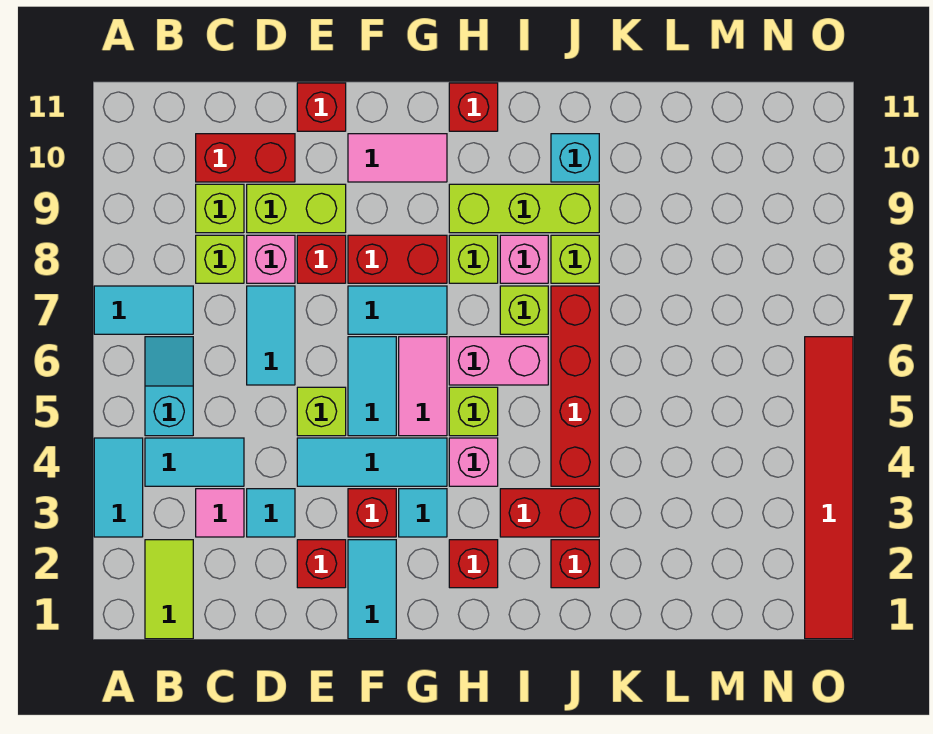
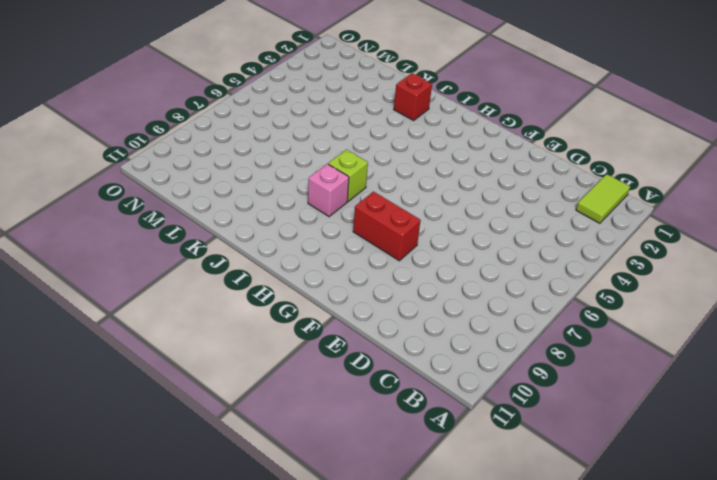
none -> cyan tile A3:A4 level 1
none -> cyan tile A7:B7 level 1
none -> cyan tile B4:C4 level 1
none -> cyan slope B5:B6 level 1 top 5

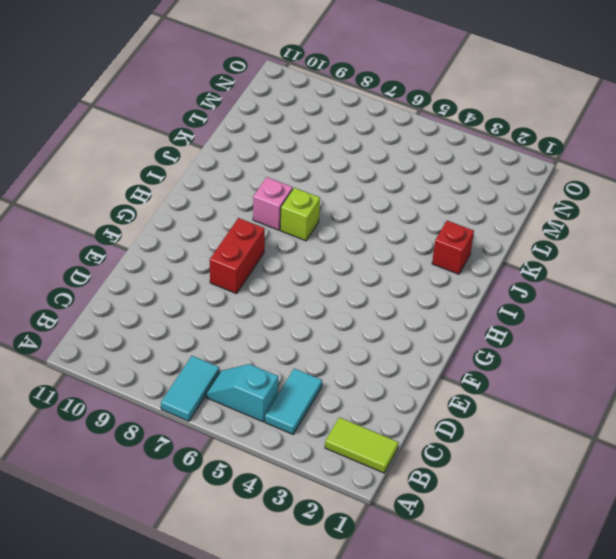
none -> cyan tile A3:A4 level 1
none -> pink tile C3 level 1
none -> lime brick C8 level 1
none -> lime brick C9 level 1

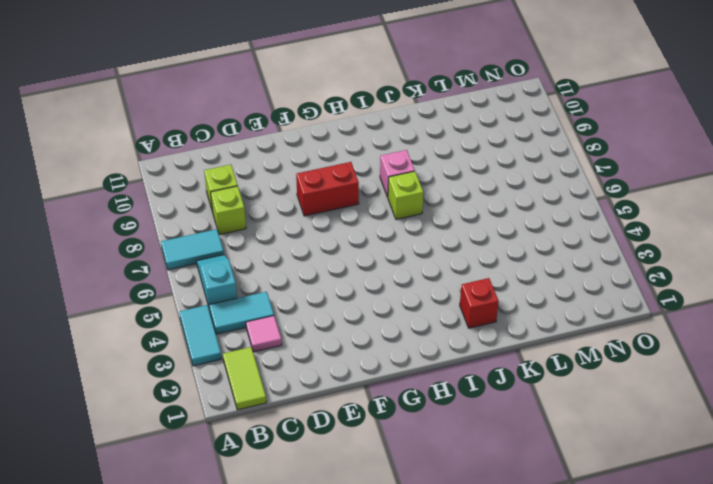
none -> red brick C10:D10 level 1
none -> cyan tile D3 level 1
none -> cyan tile D6:D7 level 1
none -> pink brick D8 level 1

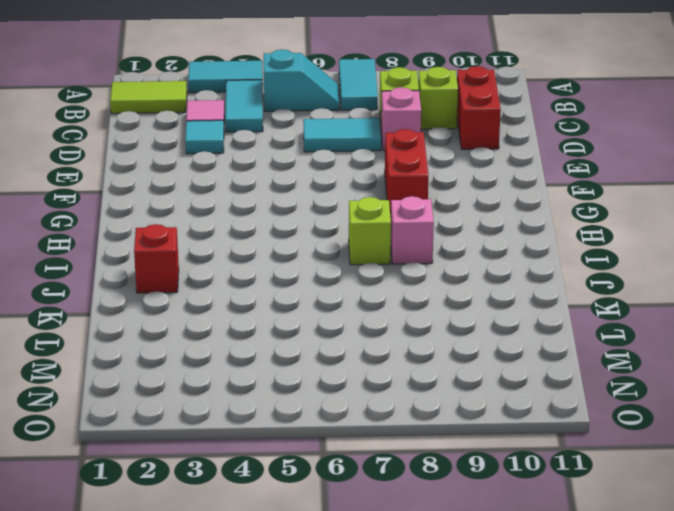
none -> lime brick D9:E9 level 1
none -> red brick E2 level 1
none -> cyan tile E4:G4 level 1
none -> lime brick E5 level 1

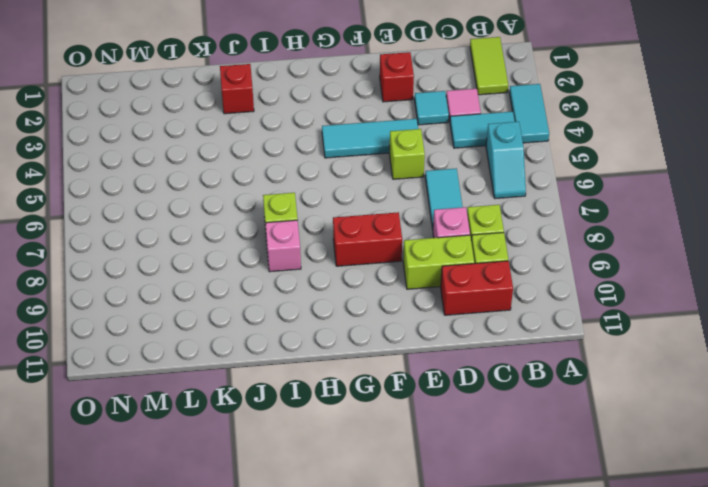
none -> cyan tile A7:B7 level 1
none -> red brick E8 level 1
none -> red brick E11 level 1
none -> cyan tile F1:F2 level 1

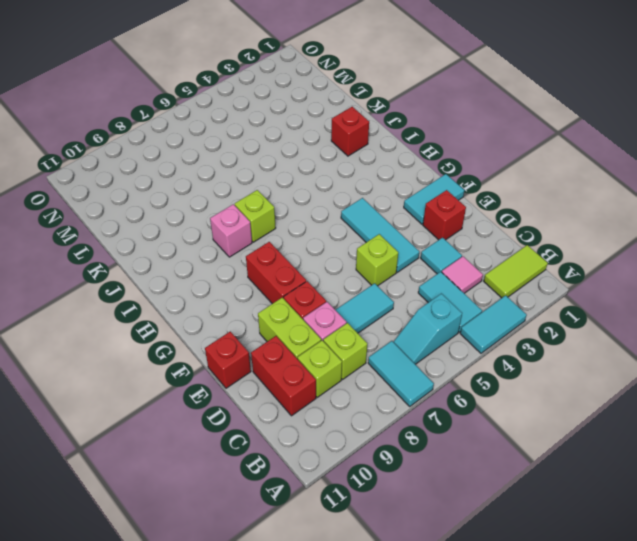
none -> red brick F3 level 1
none -> cyan tile F5:F6 level 1
none -> cyan tile F7:G7 level 1
none -> pink tile F10:G10 level 1

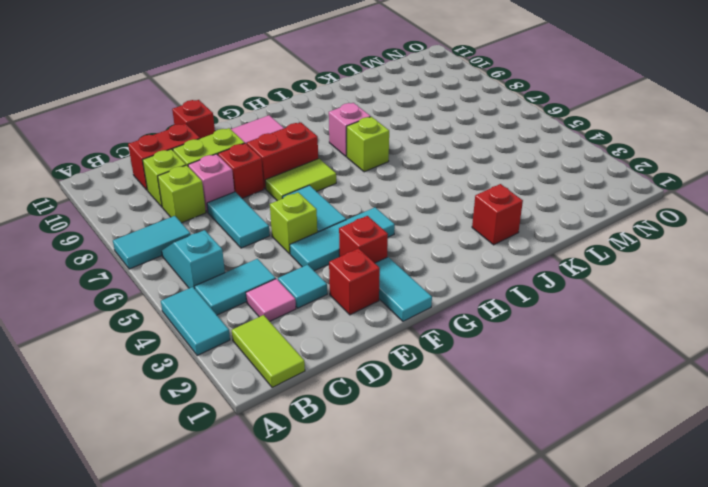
lime tile F7:G7 level 1 -> cyan tile F7:G7 level 1
none -> cyan tile G3 level 1
none -> pink tile G5:G6 level 1
none -> red brick H2 level 1
none -> pink brick H4 level 1

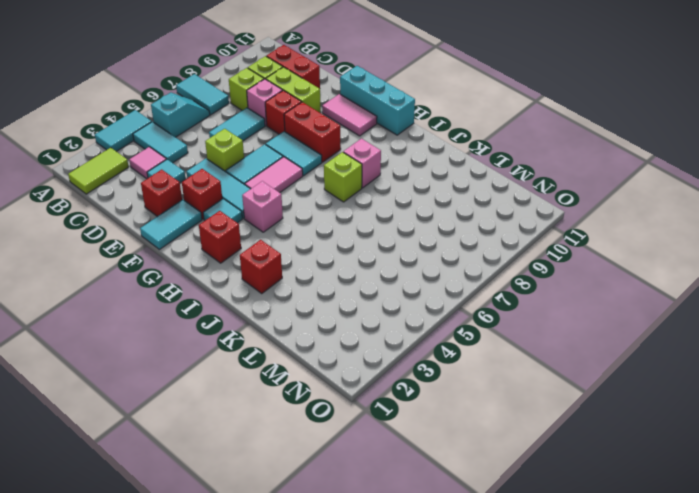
cyan brick F11:H11 level 1 -> red brick H11 level 1
none -> red brick E11 level 1
none -> lime brick H5 level 1
none -> pink brick H6:I6 level 1
none -> lime brick H8 level 1

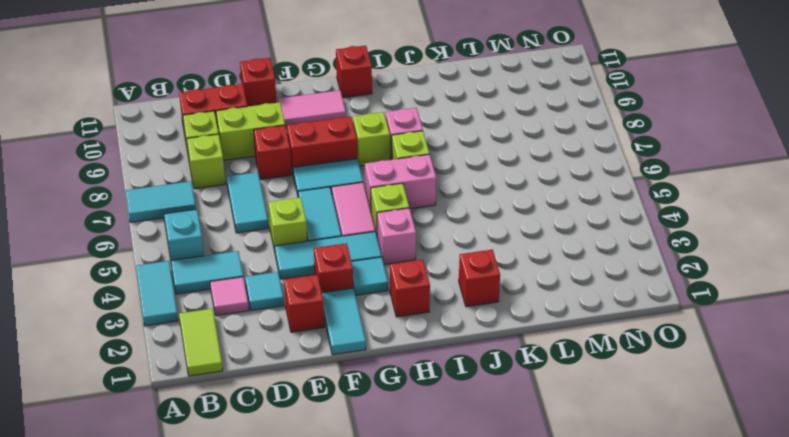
none -> pink brick D8 level 1
none -> lime brick H9:J9 level 1
none -> red brick I3:J3 level 1
none -> red brick J4:J7 level 1

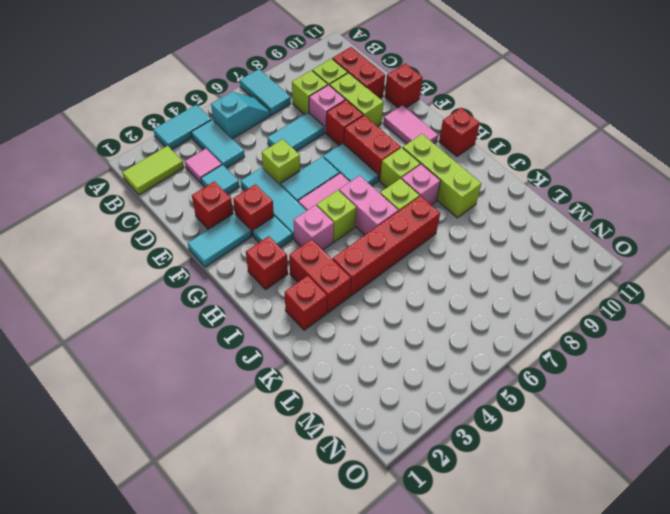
none -> lime brick J8 level 1
none -> cyan brick J10 level 1
none -> red tile O1:O6 level 1

